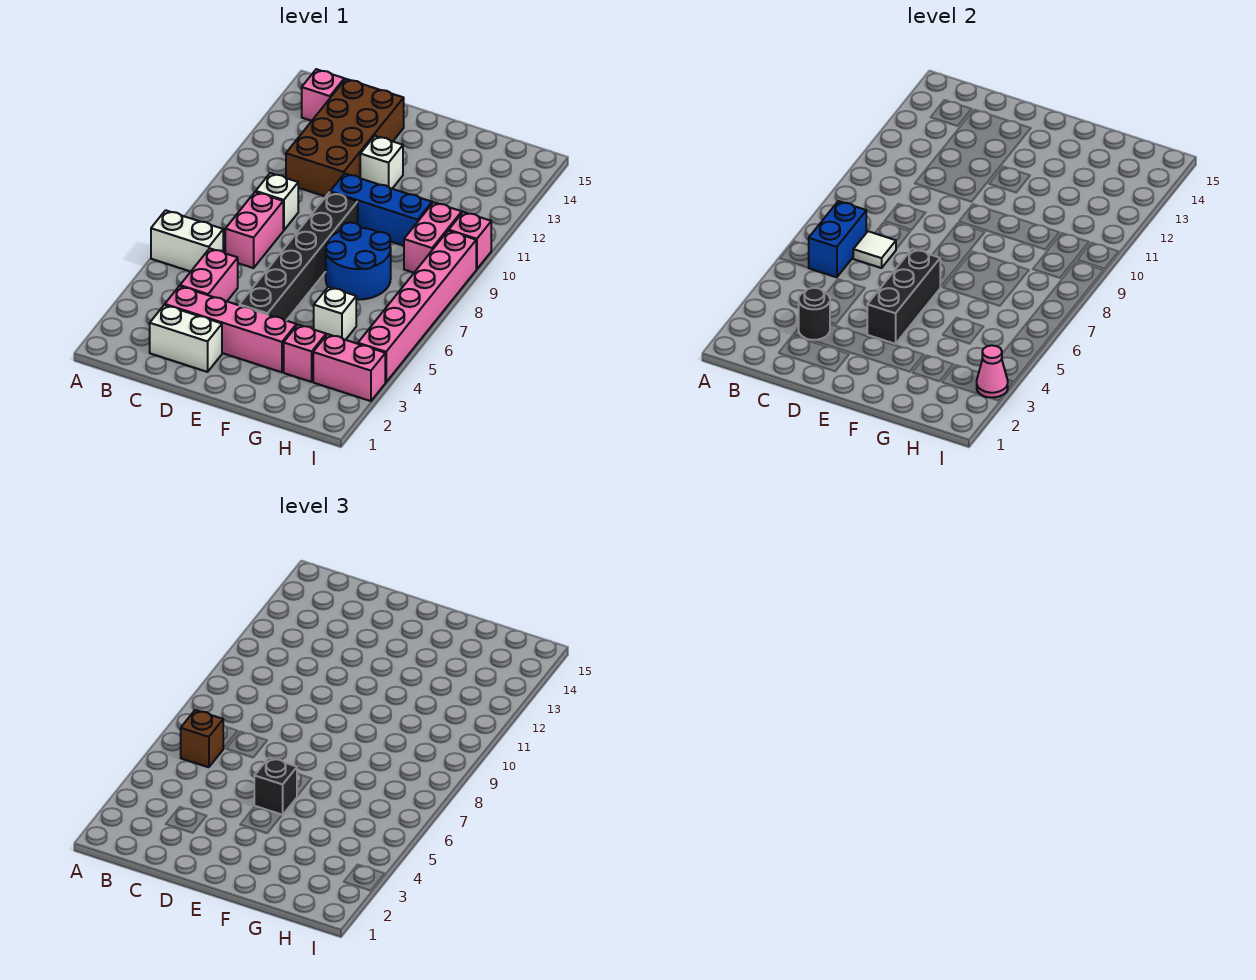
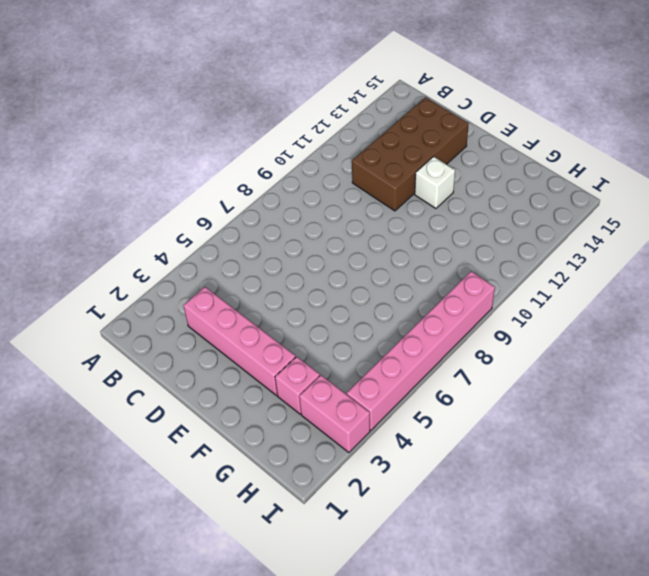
none -> white brick A6:B6 level 1
none -> pink brick B14 level 1
none -> white brick C2:D2 level 1

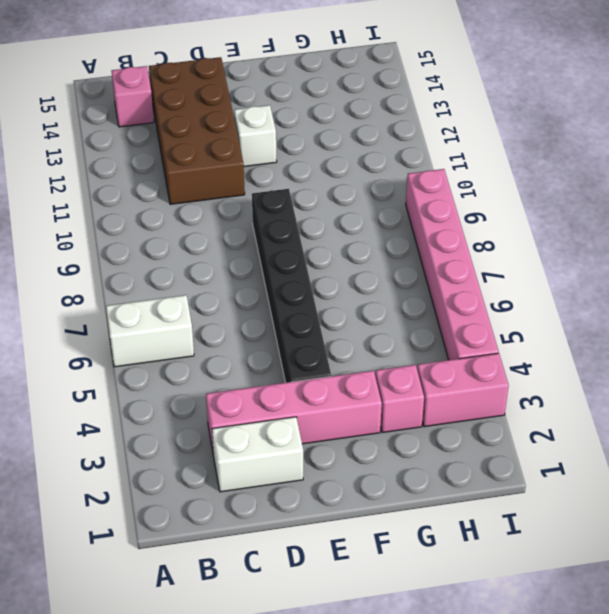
none -> pink brick C4:C5 level 1
none -> pink brick C7:C8 level 1
none -> white brick C9 level 1

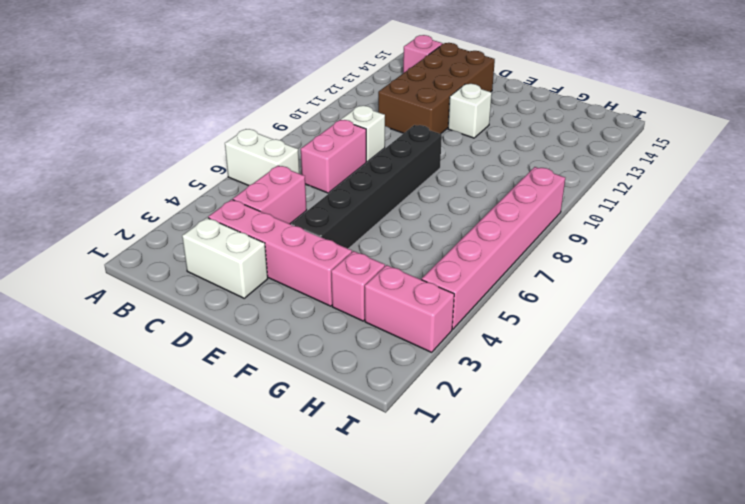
none -> blue brick E10:G10 level 1
none -> blue round brick F7:G8 level 1
none -> white brick G5 level 1

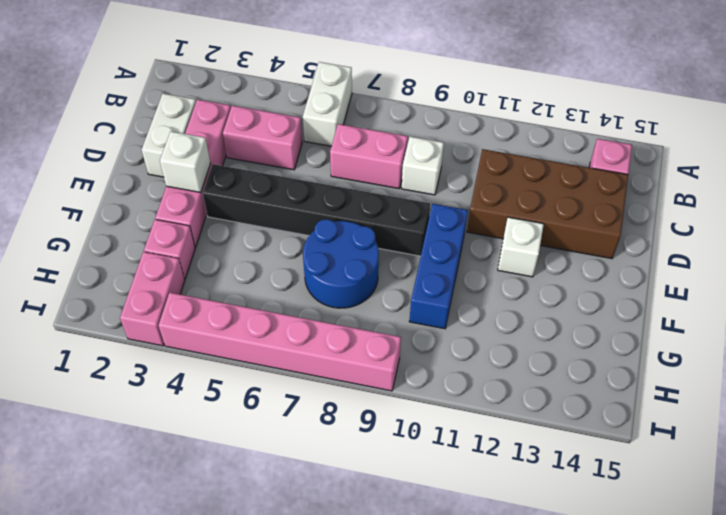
white brick E3 level 2 -> white brick G5 level 1
none -> pink brick H9:H10 level 1
none -> pink brick I10 level 1
none -> blue brick B6:B7 level 2

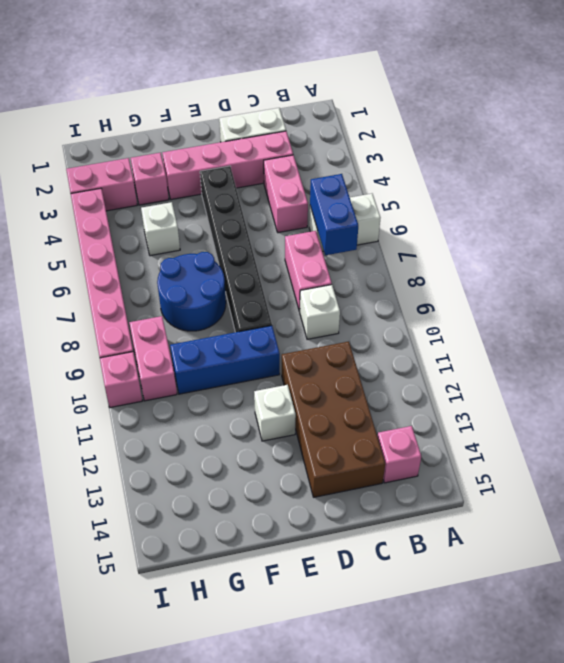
none -> black round brick C3 level 2
none -> white tile C7 level 2
none -> black brick E4:E6 level 2

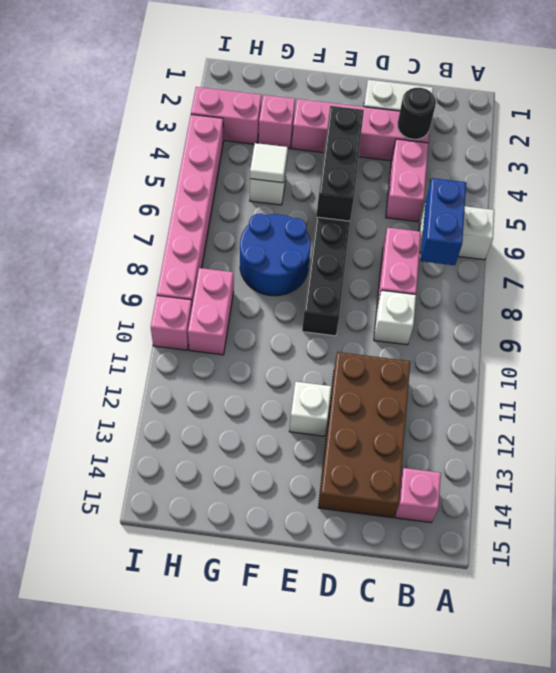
white tile G5 level 2 -> white tile C7 level 2
none -> blue brick E10:G10 level 1
none -> pink cone I3 level 2
none -> brown brick B6 level 3

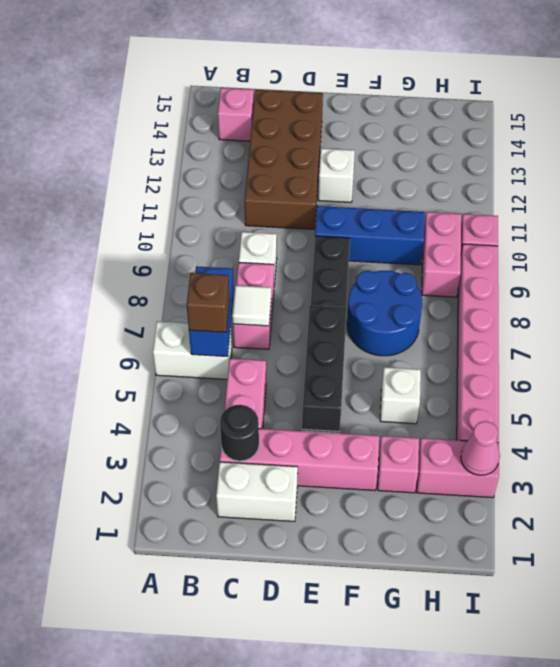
none -> black brick E5 level 3

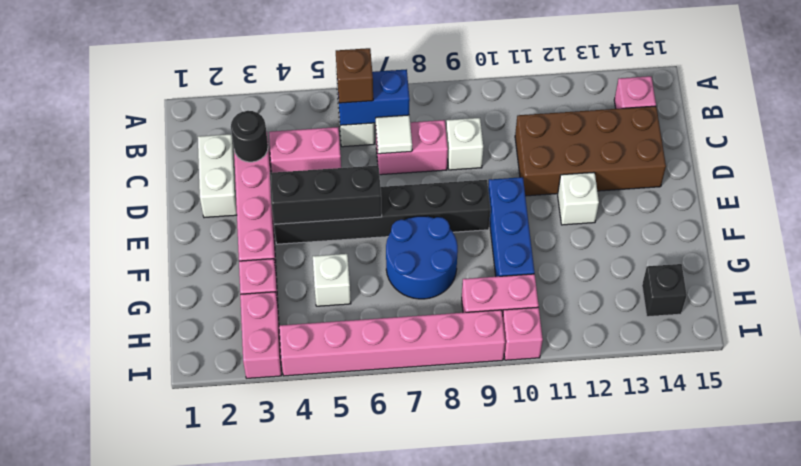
black brick H14 level 1 -> black brick E5 level 3
none -> pink cone I3 level 2

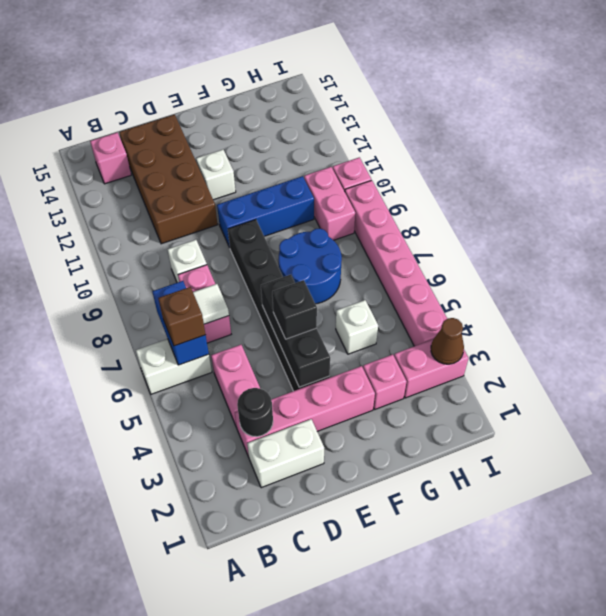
brown cone I3 level 2 -> pink cone I3 level 2

